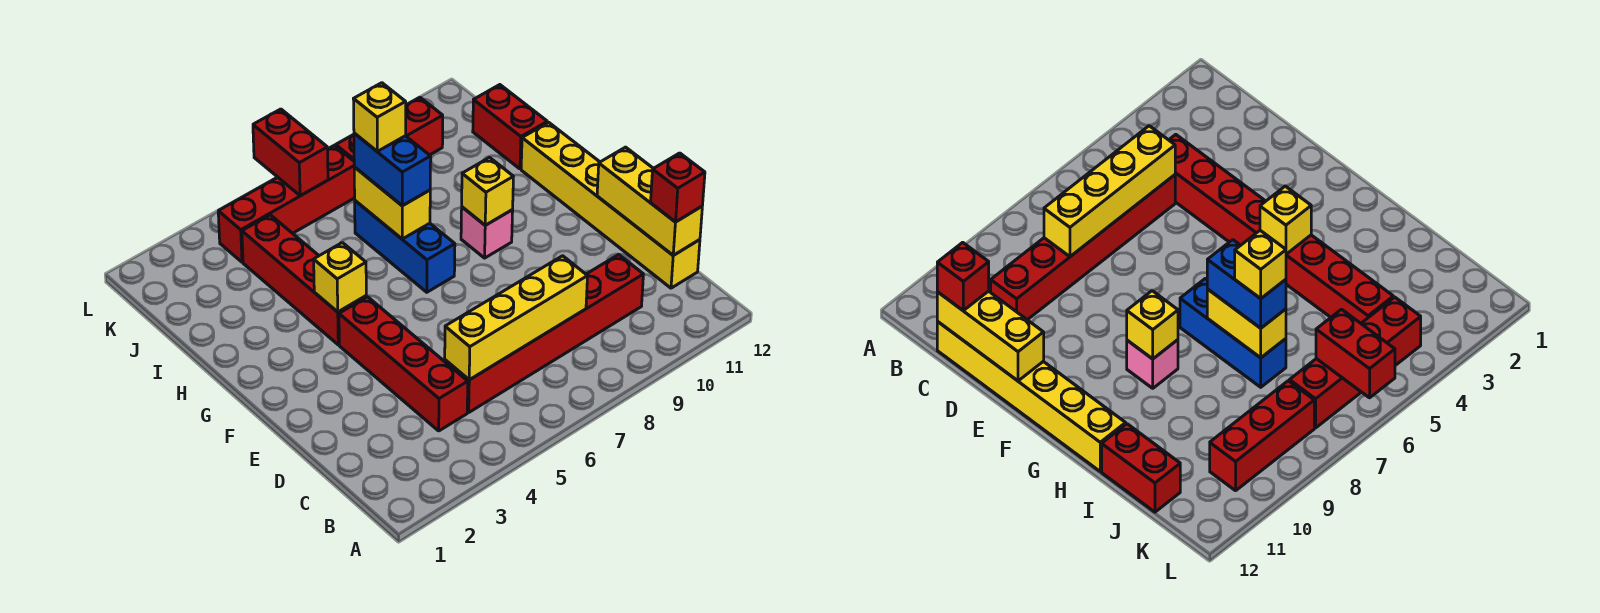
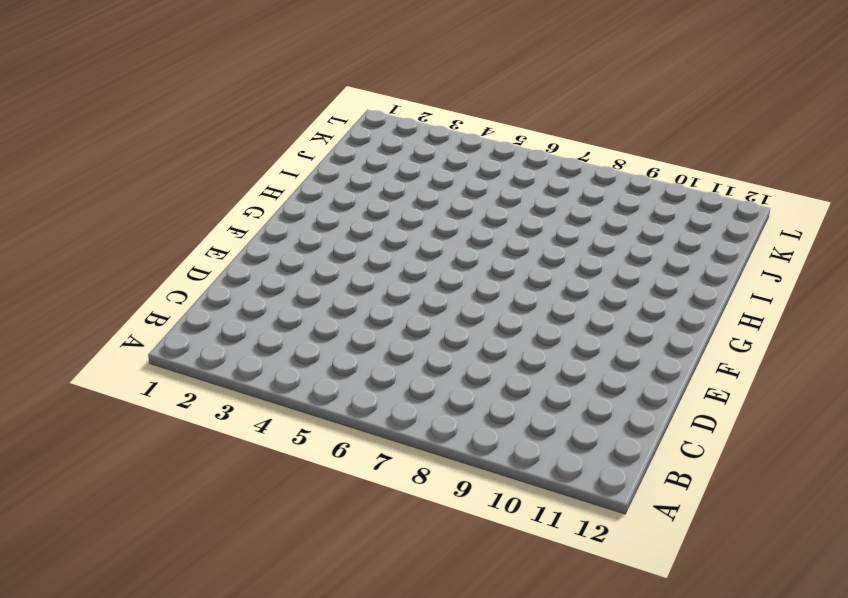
none -> red brick C4:F4 level 1
none -> red brick C5:C10 level 1
none -> yellow brick C12:H12 level 1

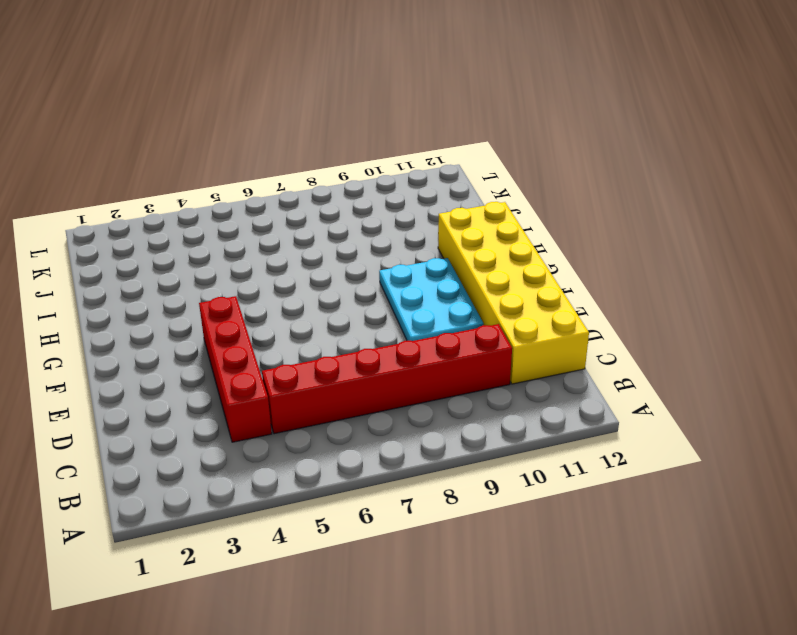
yellow brick C11:H12 level 1 -> yellow brick C12:H12 level 1
cyan plate E9:G10 level 1 -> pink brick G9 level 1
none -> red brick G4:J4 level 1
none -> blue brick G7:I7 level 1
none -> red brick I12:J12 level 1

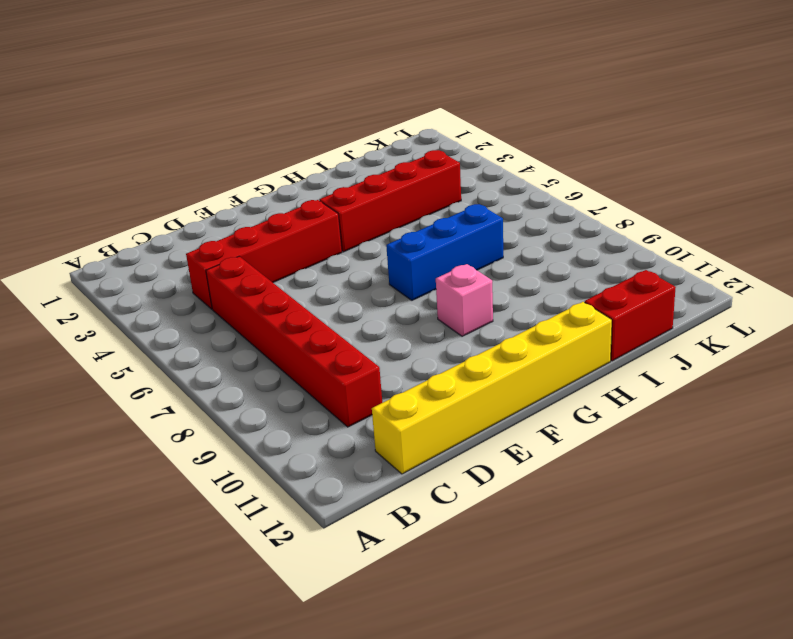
none -> red brick K4:K7 level 1
none -> red brick K8:K10 level 1
none -> yellow brick C5:C8 level 2

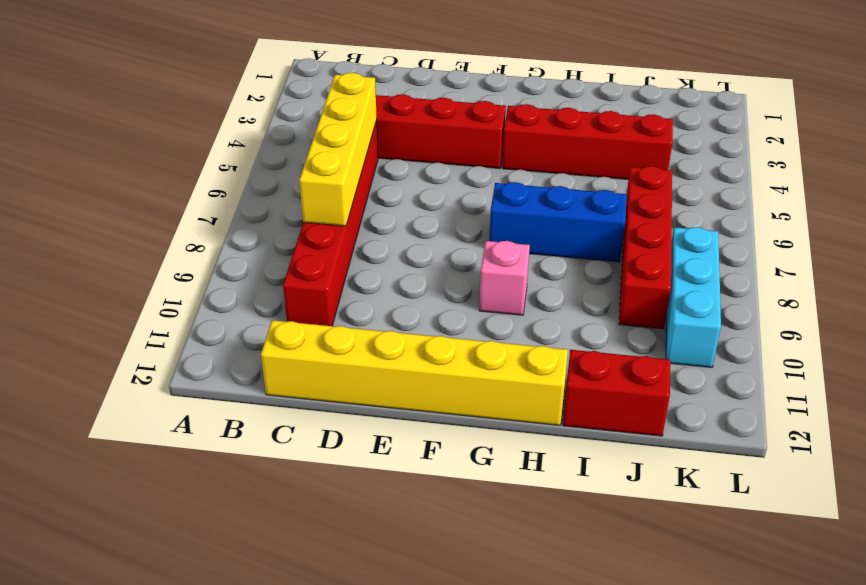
red brick J6:J9 level 1 -> red brick K4:K7 level 1
cyan brick K8:K10 level 1 -> red brick K8:K10 level 1
none -> yellow brick C12:E12 level 2
none -> yellow brick G4 level 2
none -> yellow brick G9 level 2

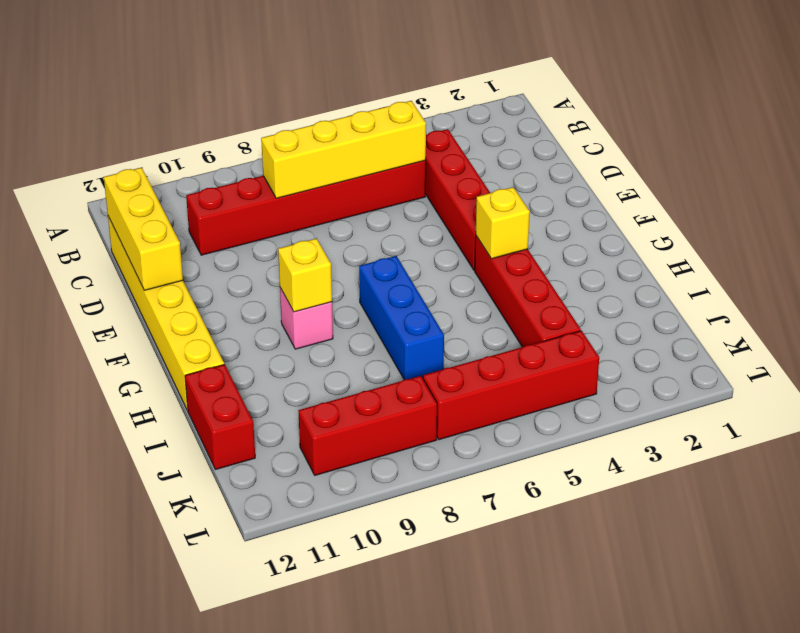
none -> yellow brick H7:I7 level 2
none -> red brick K6:L6 level 2
none -> red brick C12 level 3

